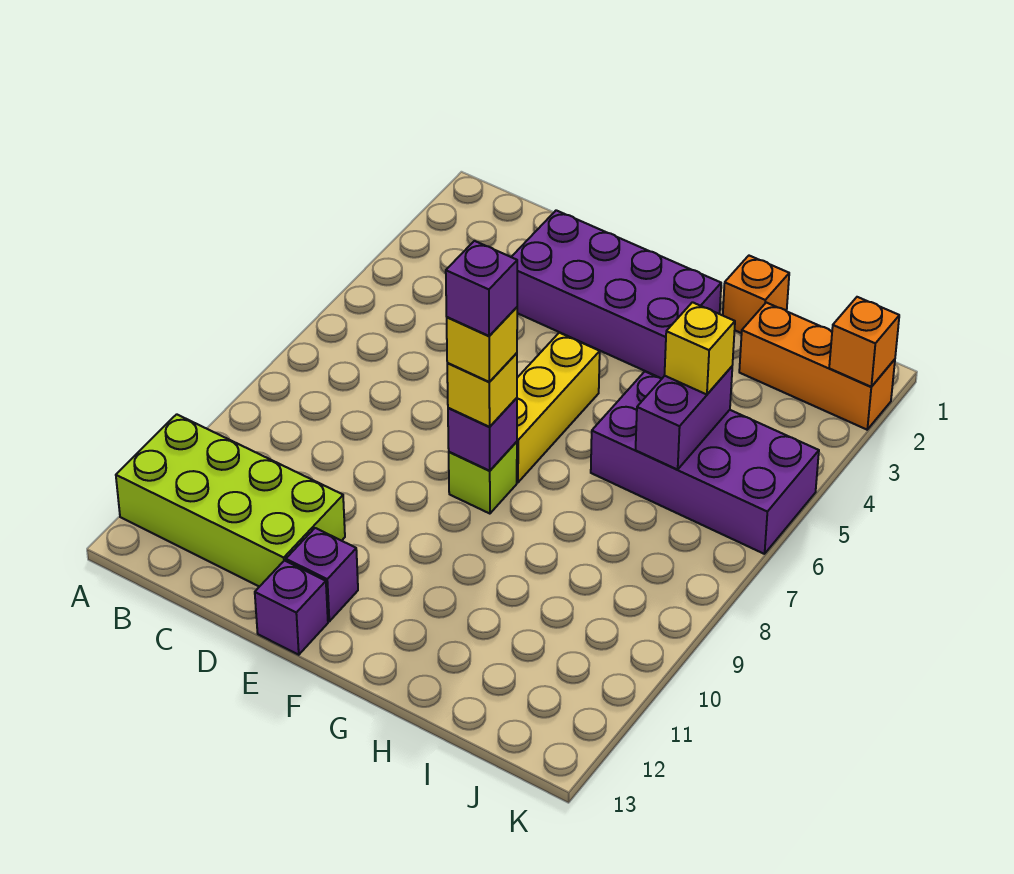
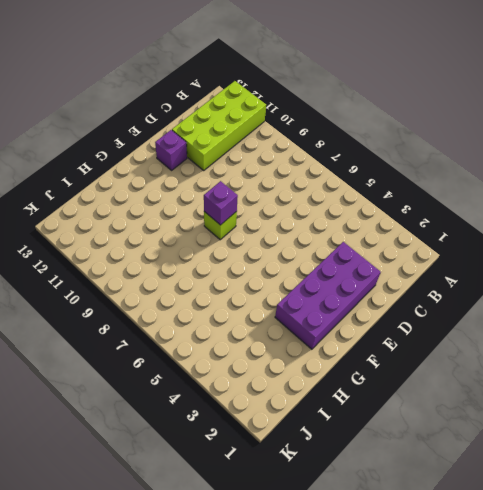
none -> purple brick E13 level 1
none -> yellow brick F5:F7 level 1
none -> orange brick H1 level 1

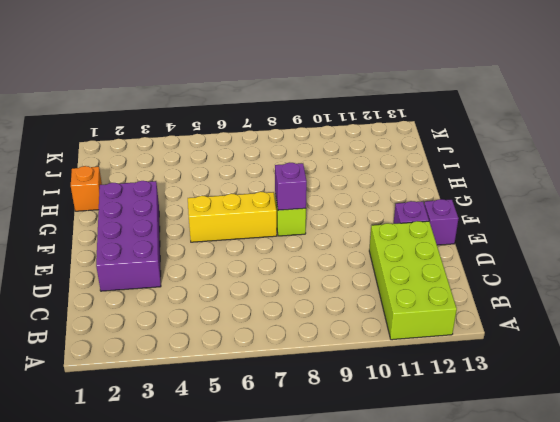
none -> purple brick H5:K6 level 1
none -> orange brick I2:K2 level 1
none -> purple brick I5:I6 level 2

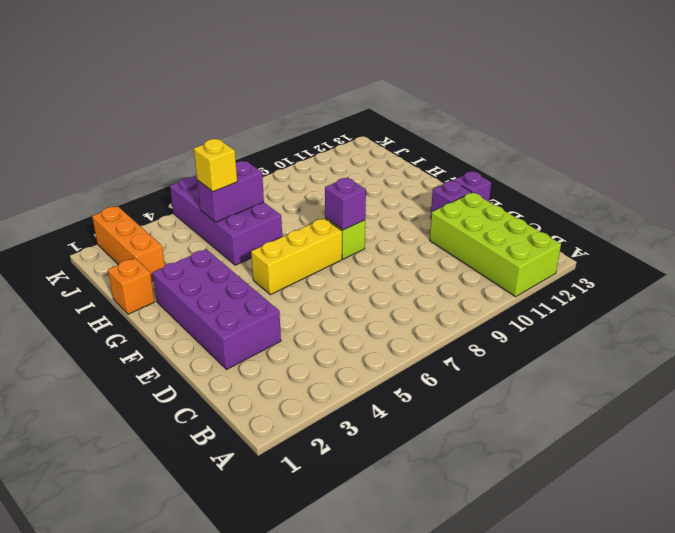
none -> orange brick K2 level 2
none -> yellow brick F8 level 3
none -> yellow brick F8 level 4

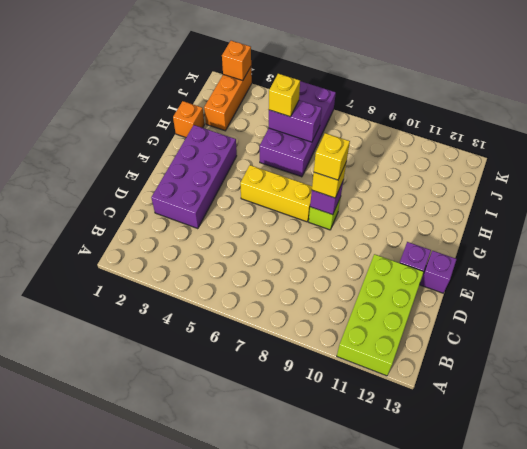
none -> purple brick F8 level 5

